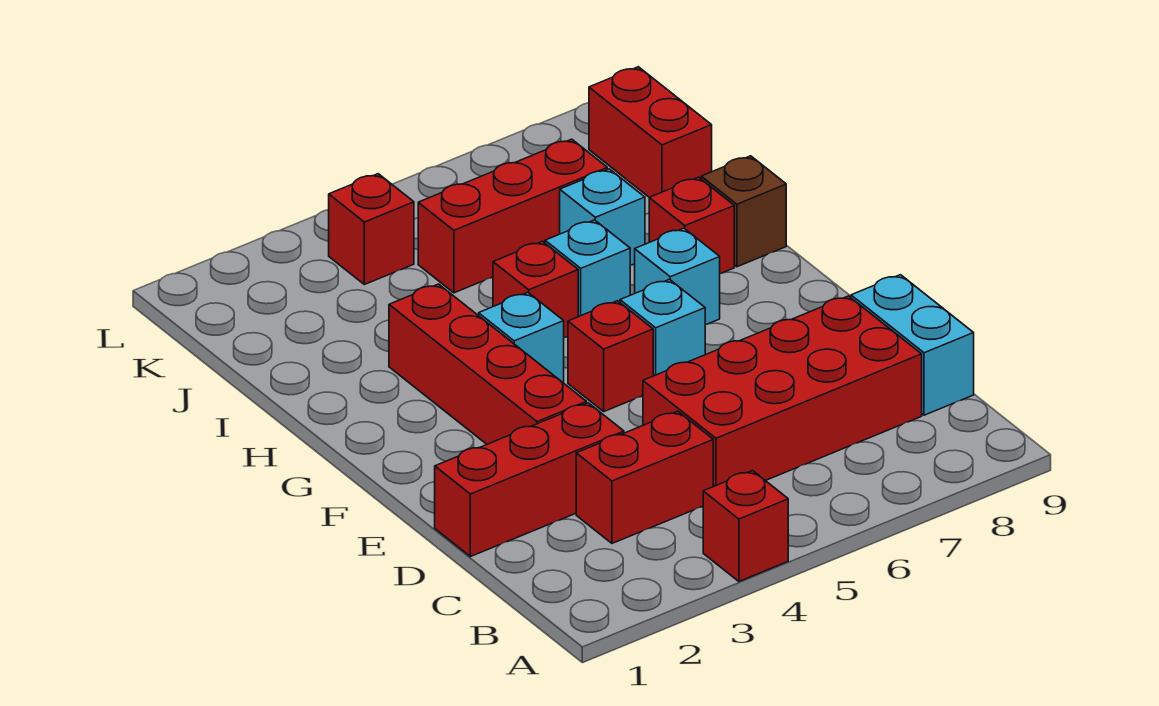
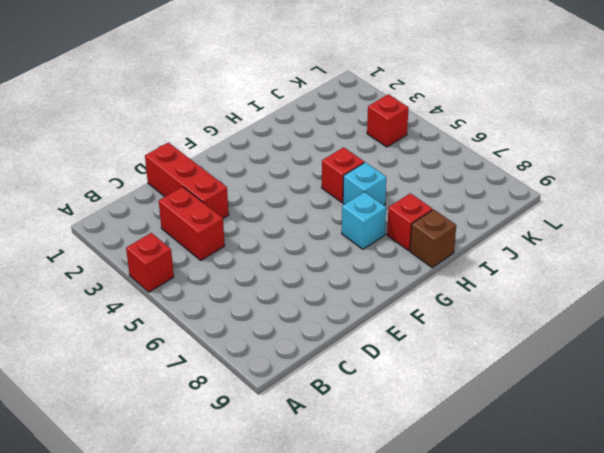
none -> red brick C5:D8 level 1
none -> cyan brick C9:D9 level 1
none -> red brick E3:H3 level 1

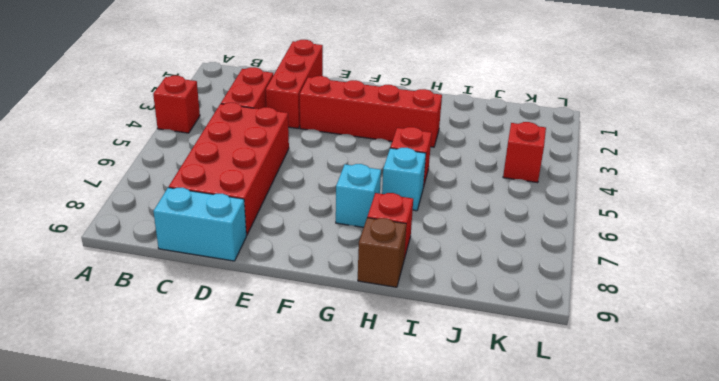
none -> red brick F5 level 1
none -> cyan brick F6 level 1
none -> cyan brick G4 level 1

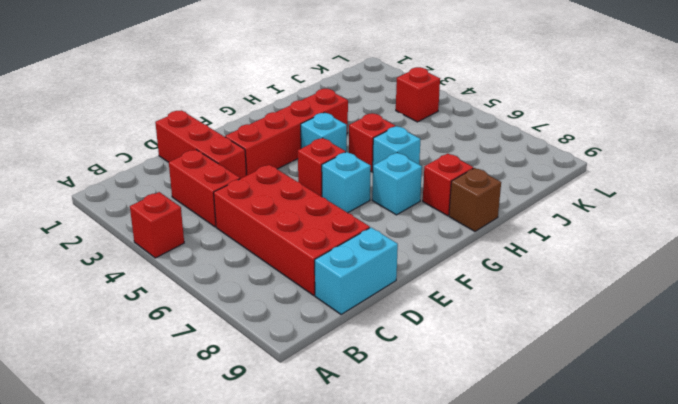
none -> cyan brick I7 level 1
none -> red brick J5:J7 level 1
none -> red brick J9:K9 level 1

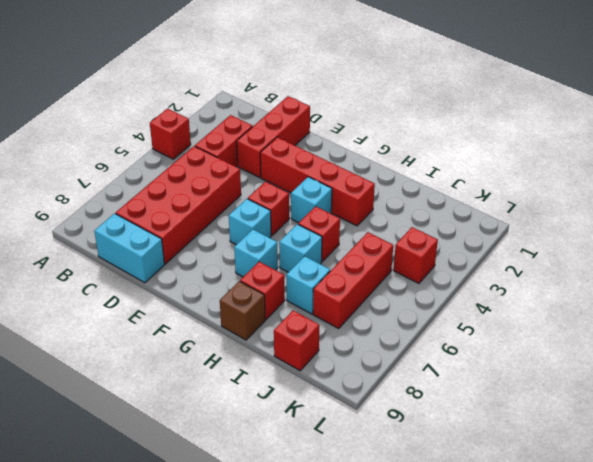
red brick J9 level 1 -> red brick J9:K9 level 1

